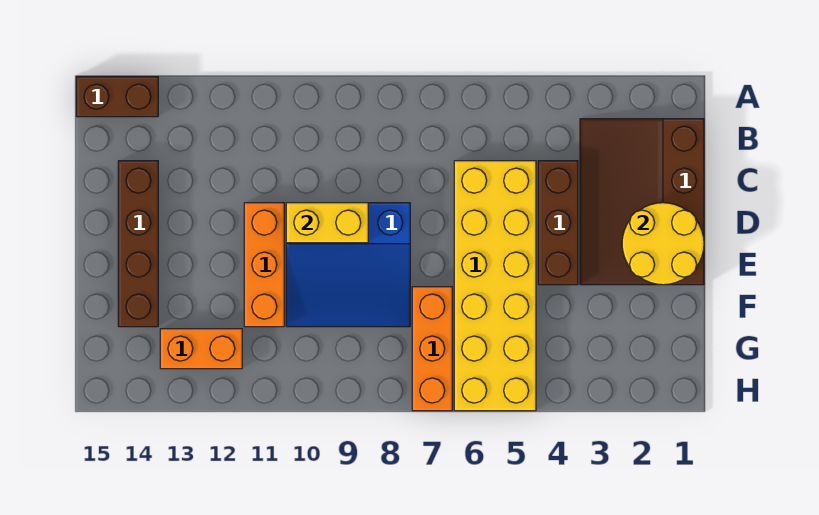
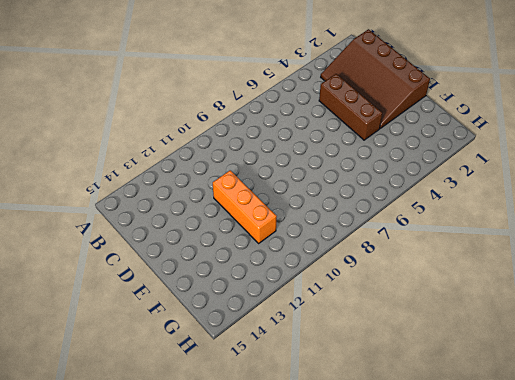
none -> brown brick A14:A15 level 1
none -> yellow brick C5:H6 level 1

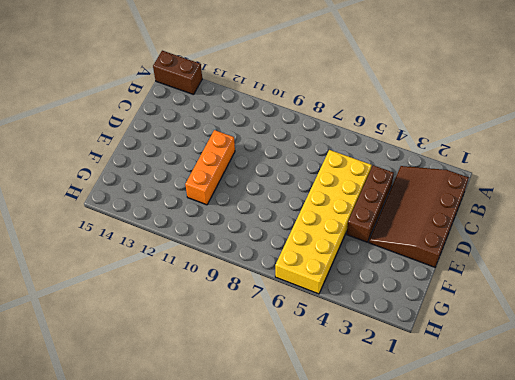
none -> brown brick C14:F14 level 1
none -> blue slope D8:F10 level 1 top D

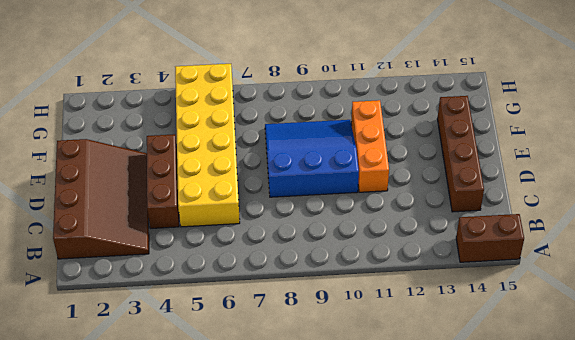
none -> orange brick F7:H7 level 1
none -> orange brick G12:G13 level 1

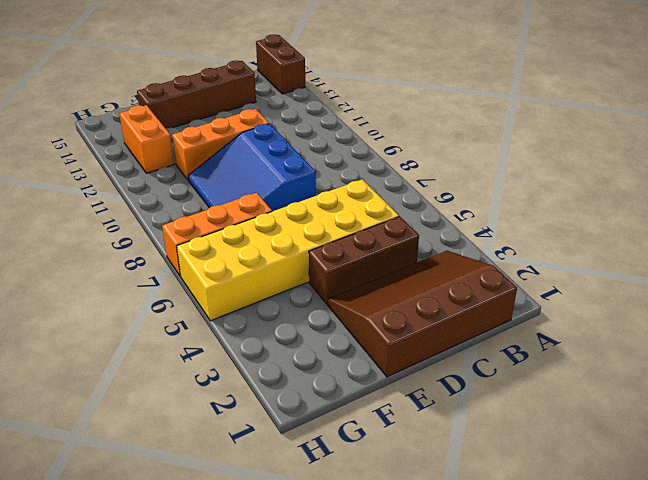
none -> yellow round brick D1:E2 level 2
none -> yellow brick D9:D10 level 2

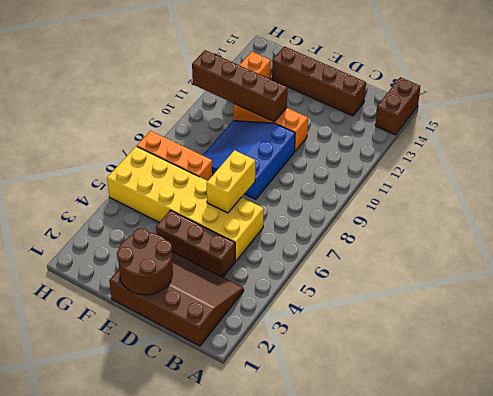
brown round brick D1:E2 level 2 -> yellow round brick D1:E2 level 2
yellow brick D6:D7 level 2 -> yellow brick D9:D10 level 2
brown brick E11:H11 level 2 -> none

